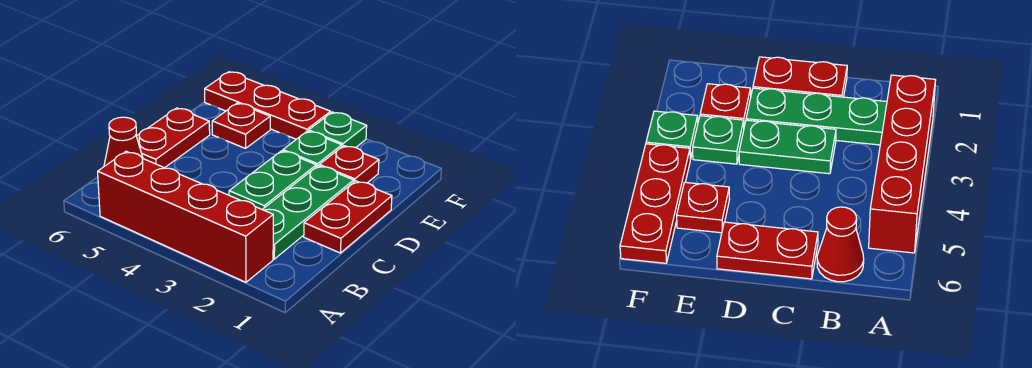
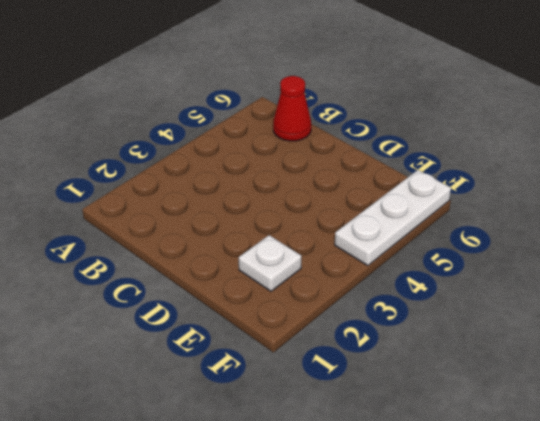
white plate E2 level 1 -> red plate E2 level 1
white plate F4:F6 level 1 -> red plate F4:F6 level 1
none -> red brick A2:A5 level 1
none -> green plate B2:D2 level 1

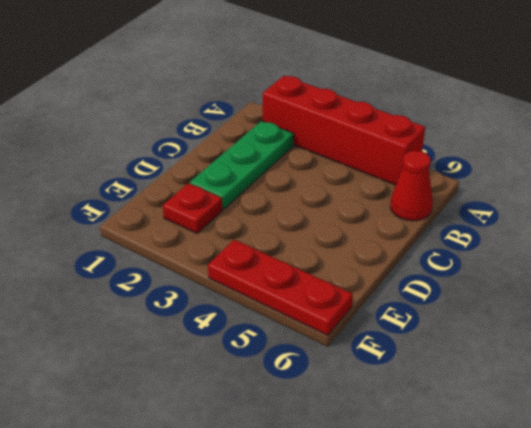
none -> red plate C1:D1 level 1
none -> green plate C3:D3 level 1

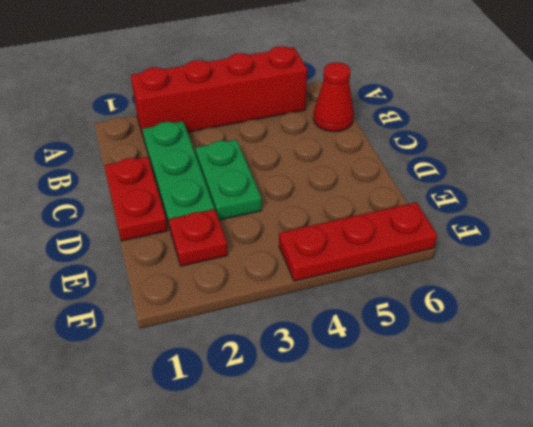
none -> red plate C6:D6 level 1
none -> green plate E3 level 1

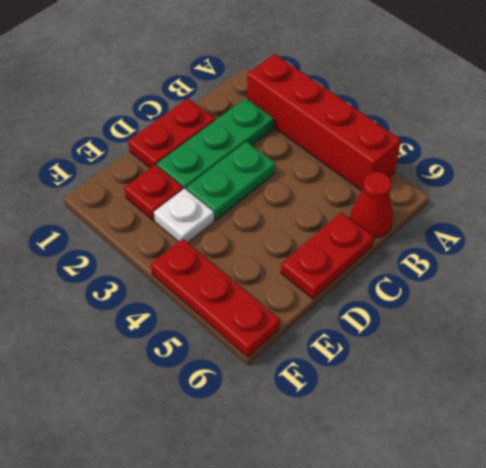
white plate E3 level 1 -> green plate E3 level 1
none -> red plate E5 level 1
none -> green plate F3 level 1

